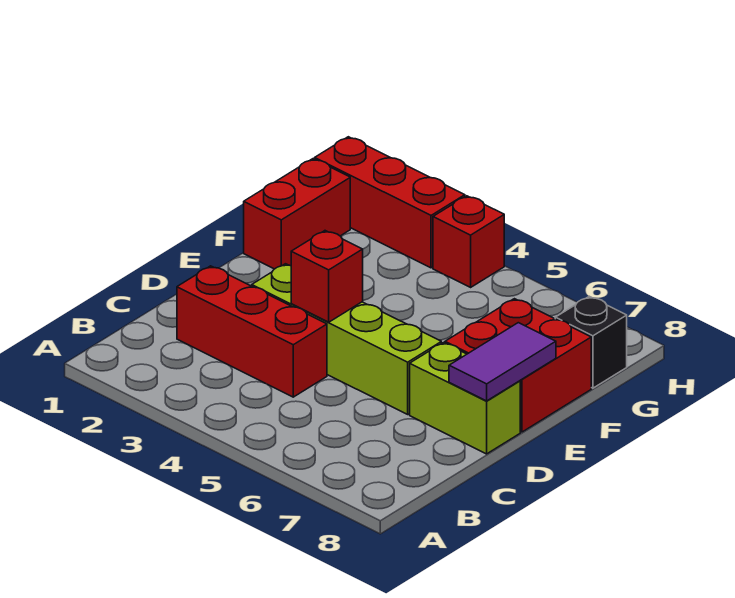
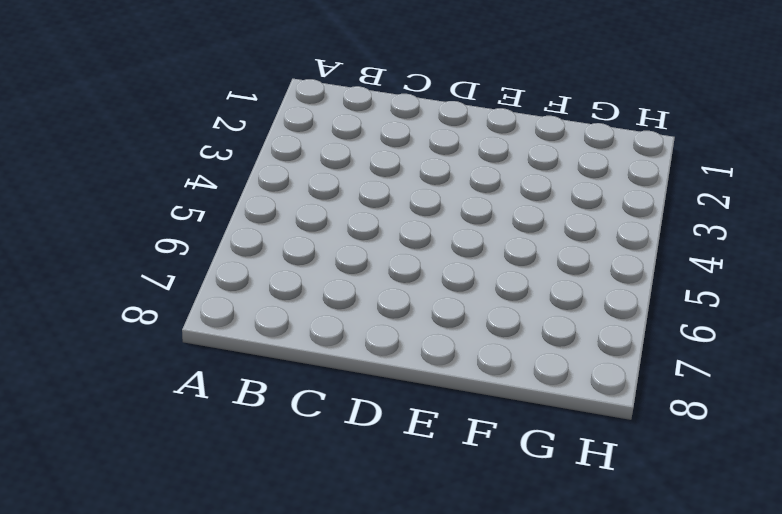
none -> red brick C2:C4 level 1
none -> lime brick D3:D6 level 1

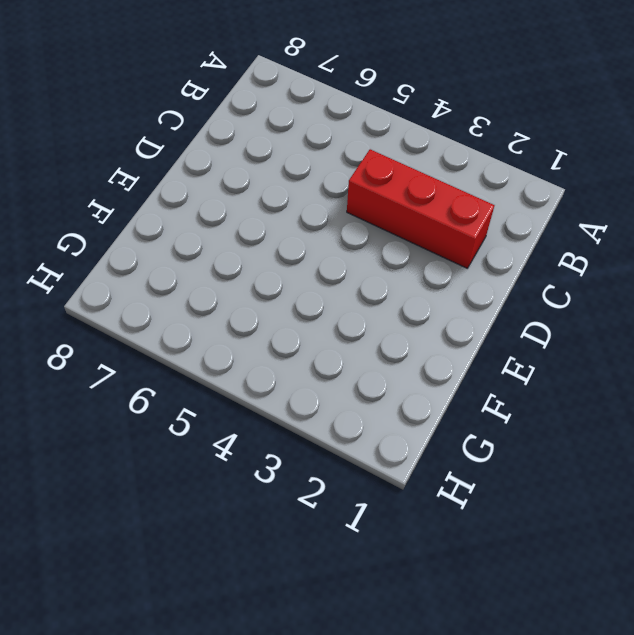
none -> lime brick D3:D6 level 1
none -> lime brick D7:D8 level 1

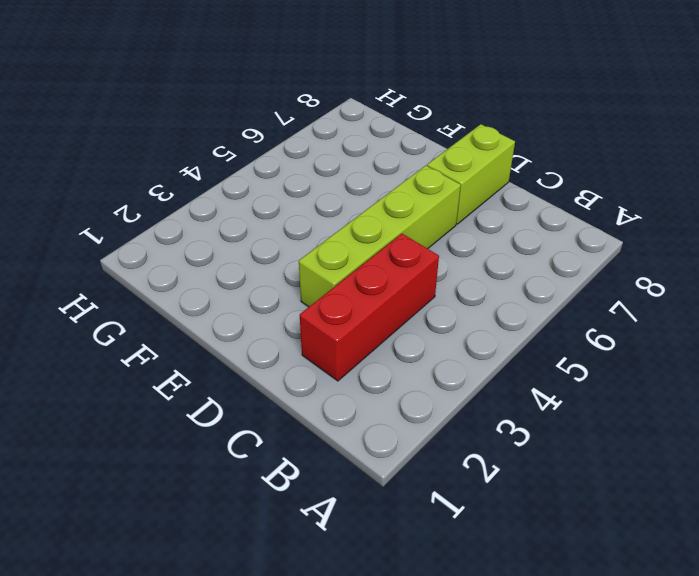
none -> red brick E7:F8 level 1
none -> red brick F1:G1 level 1

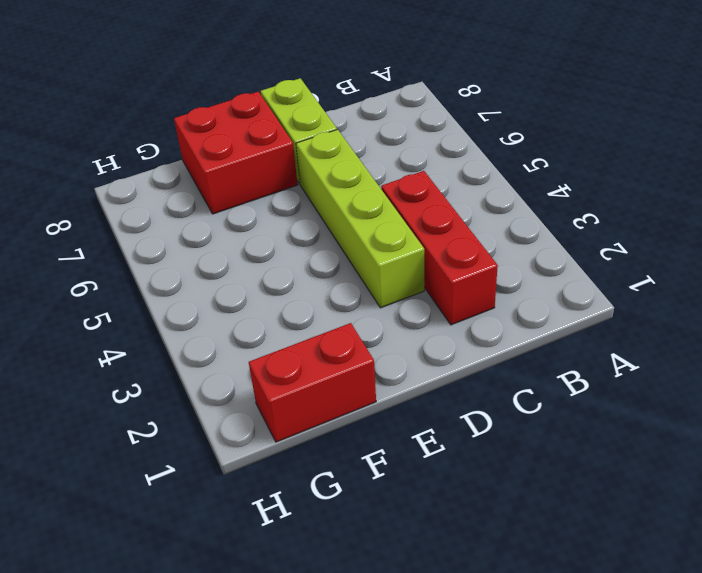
none -> black brick G8 level 1
none -> red brick H1:H3 level 1

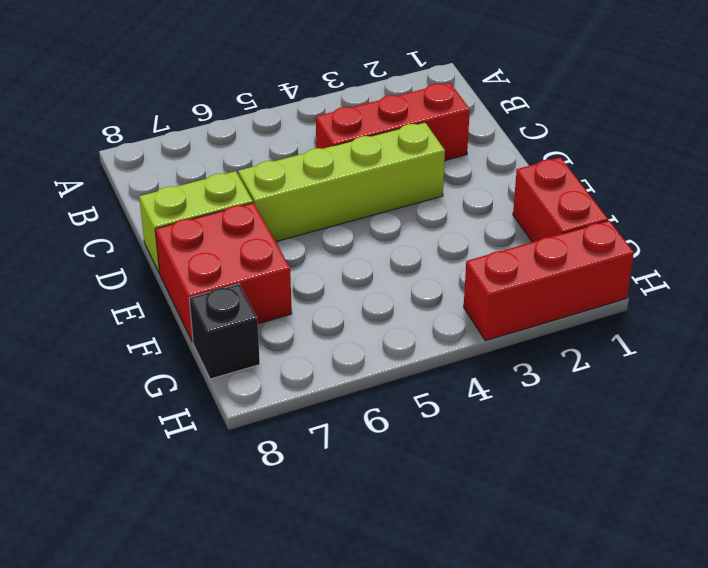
none -> red brick H4 level 1
none -> red brick D4 level 2

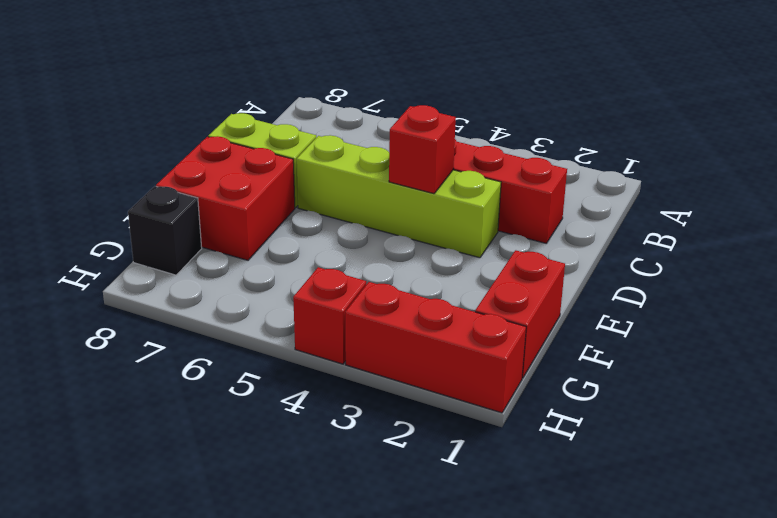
none -> purple tile D8:E8 level 2

